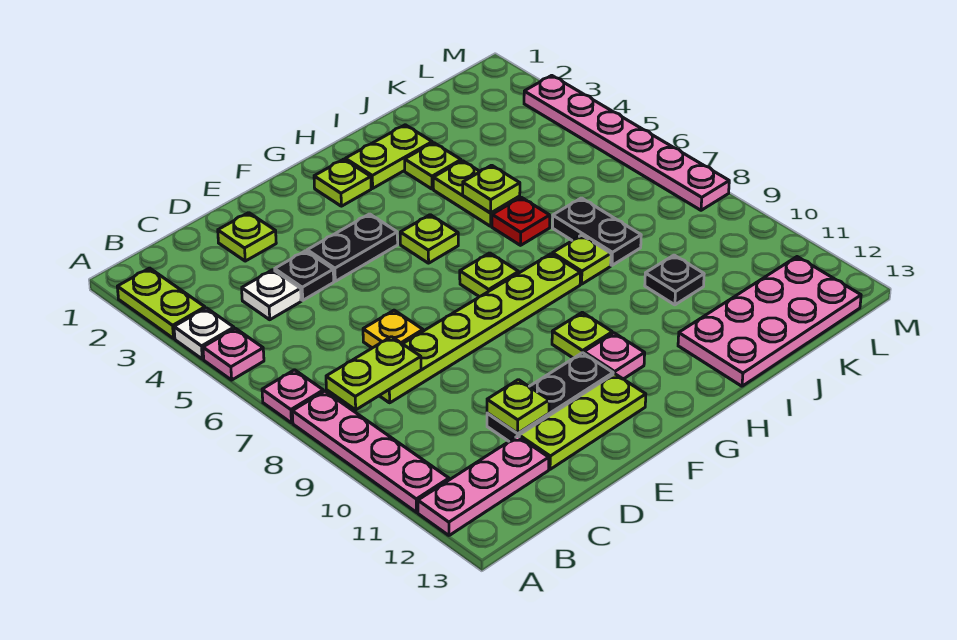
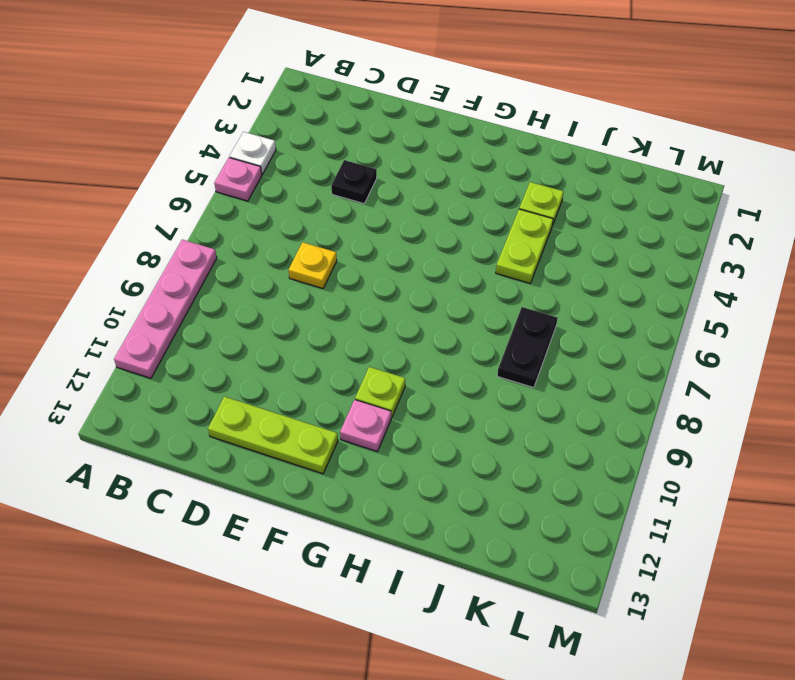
none -> lime plate A2:A3 level 1
none -> pink plate A7 level 1
none -> pink plate A12:C12 level 1
none -> white plate C4 level 1

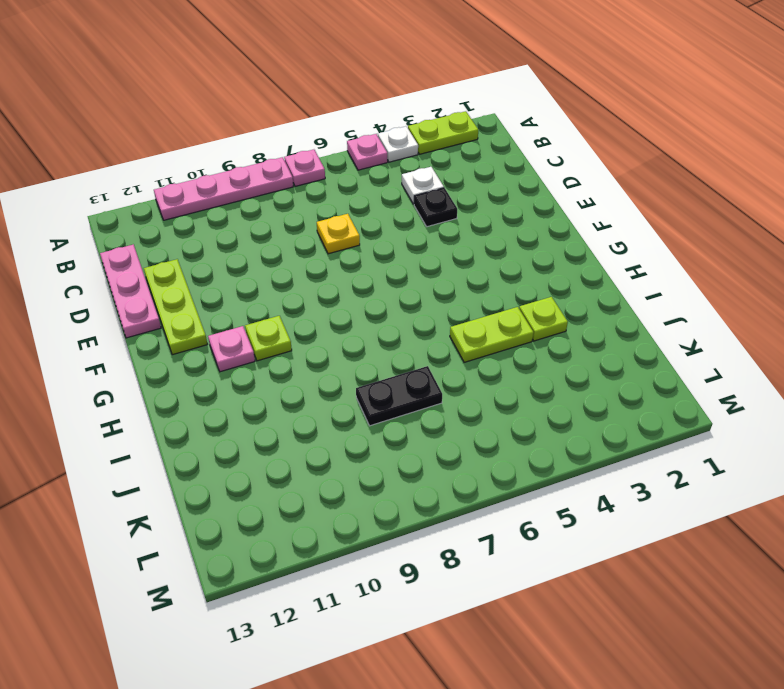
pink plate C13:E13 level 1 -> pink plate A12:C12 level 1
none -> lime plate C8:H8 level 1
none -> lime plate D2 level 1
none -> black plate D11:F11 level 1
none -> black plate E4:F4 level 1

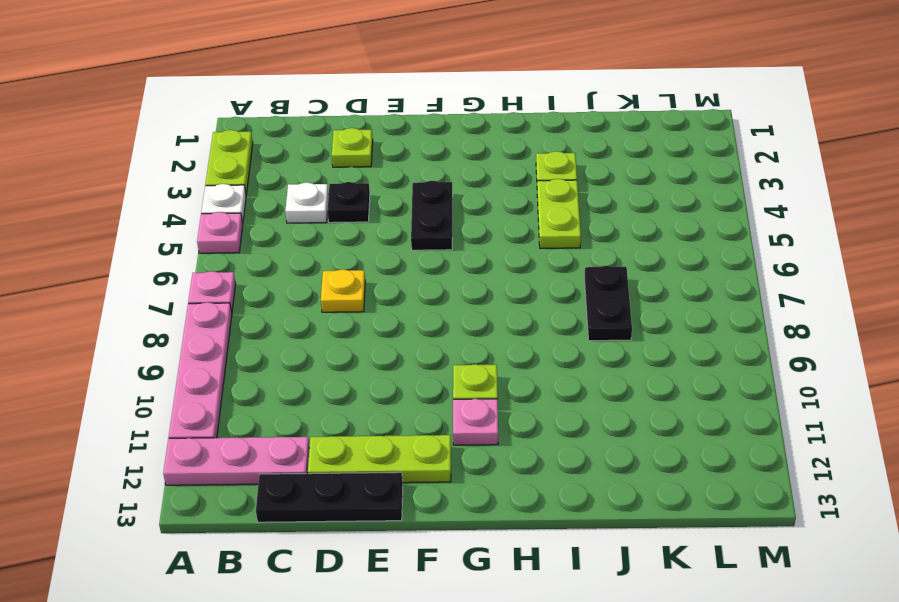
black plate C13:E13 level 1 -> black plate D11:F11 level 1
black plate F4:F5 level 1 -> black plate E4:F4 level 1
none -> lime plate C8:H8 level 1
none -> lime plate G2 level 1
none -> lime plate G5 level 1
none -> lime plate G7 level 1

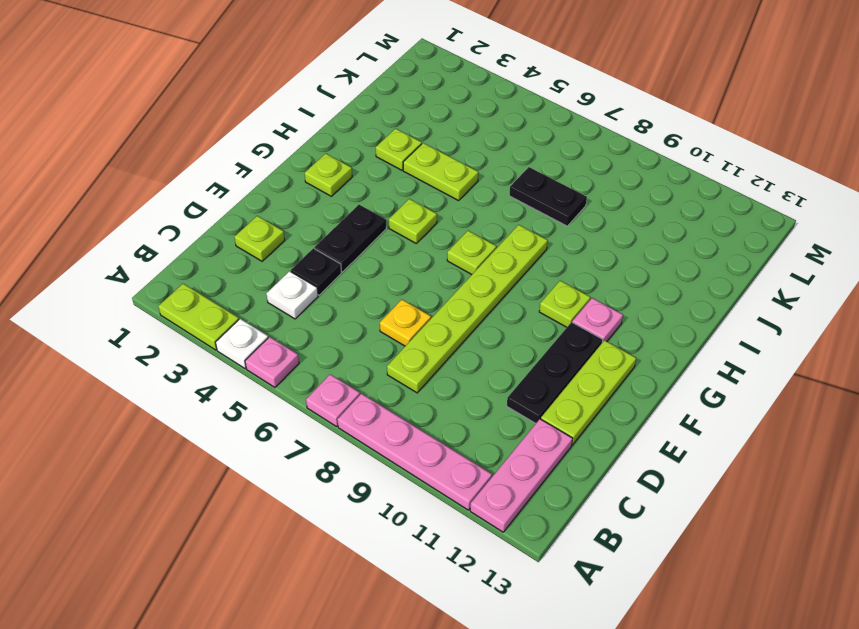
none -> lime plate H2:I2 level 1
none -> red plate I6 level 1
none -> lime plate I8 level 1
none -> pink plate I12:L13 level 1

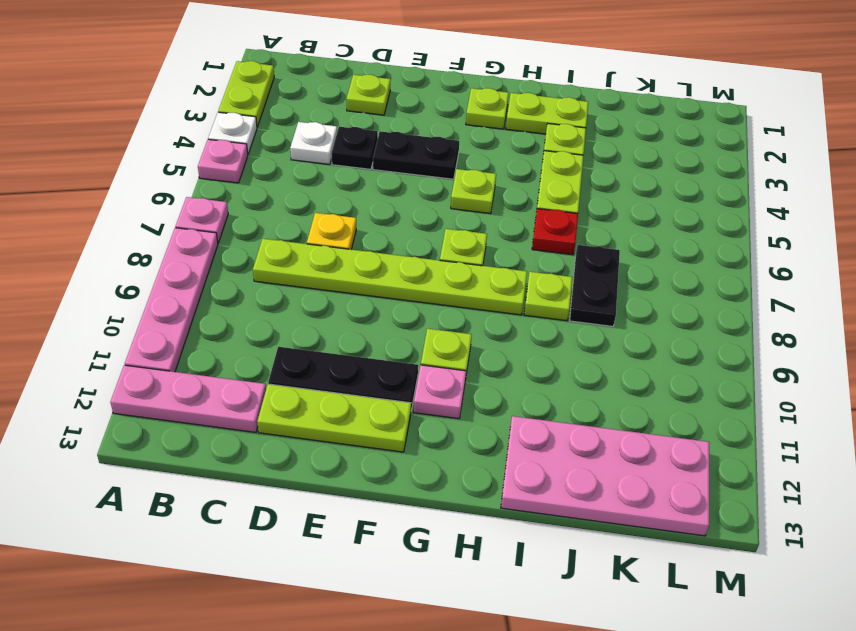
none -> black plate J10 level 1
none -> pink plate M3:M8 level 1
none -> lime plate B8:C8 level 2
none -> lime plate D11 level 2

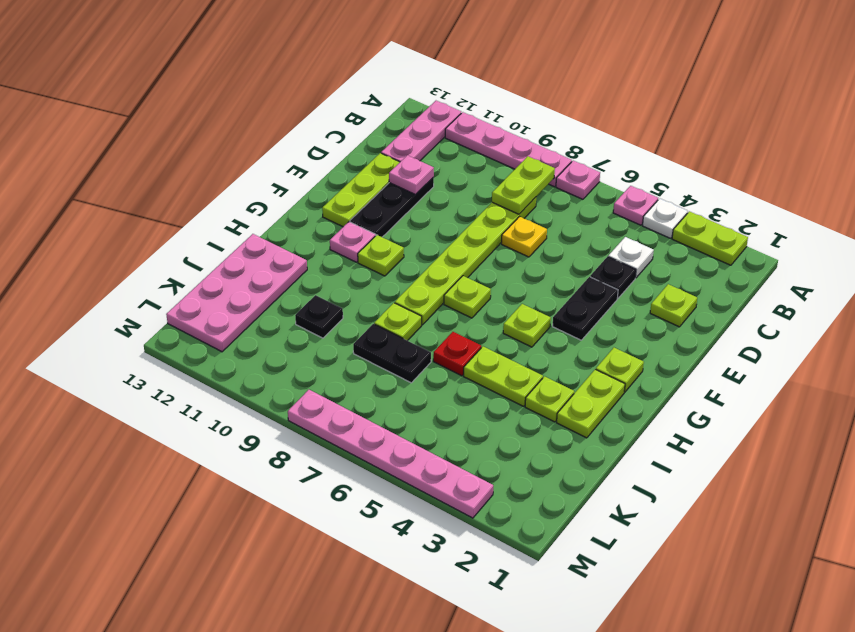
pink plate D11 level 2 -> lime plate D11 level 2
none -> lime plate I5 level 2

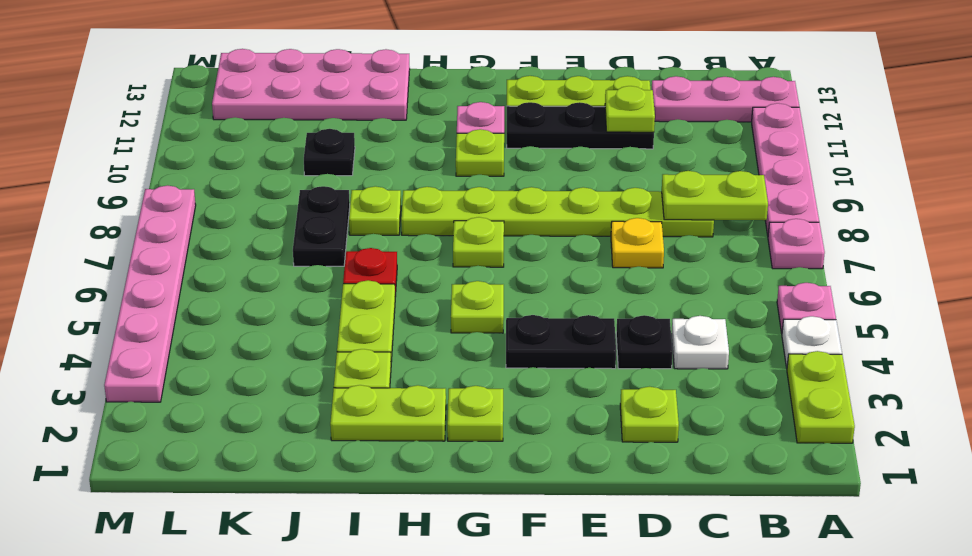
none -> lime plate I5 level 2

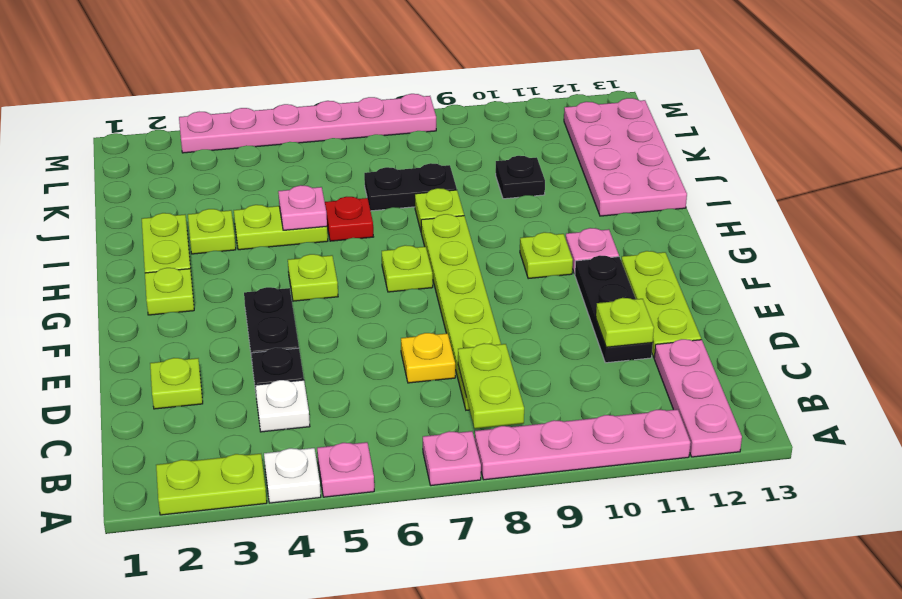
pink plate I5 level 2 -> lime plate I5 level 2

